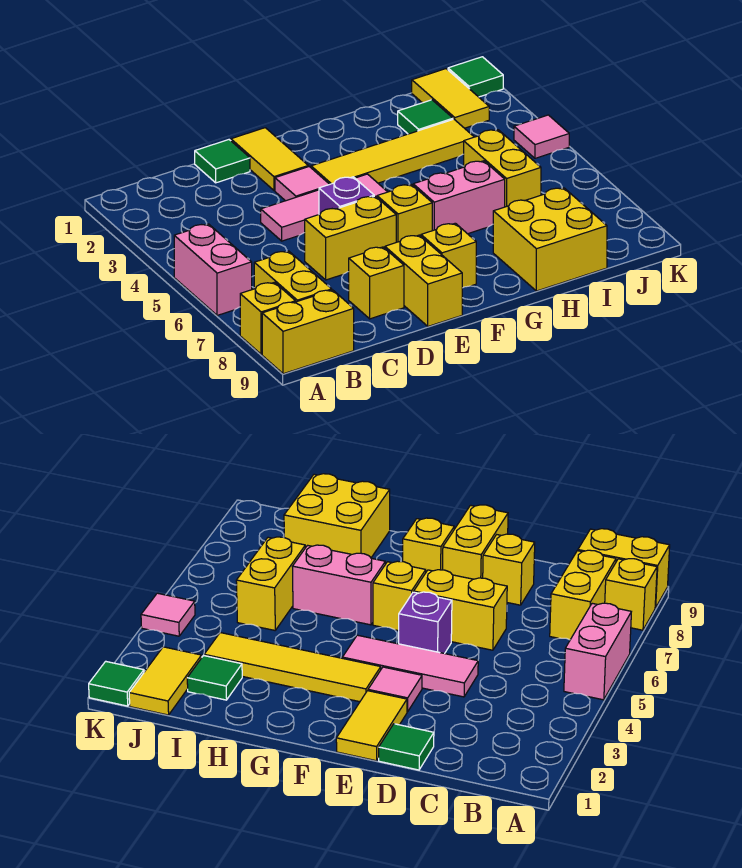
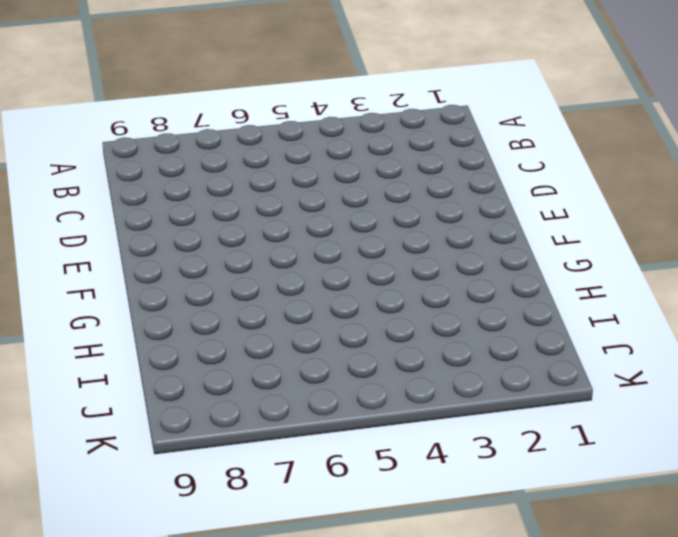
none -> pink brick A5:A6 level 1
none -> yellow brick A8 level 1
none -> yellow brick A9:B9 level 1

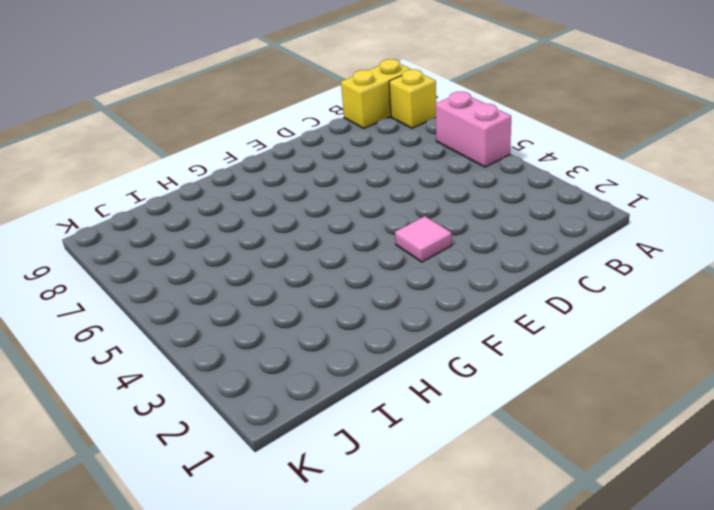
none -> yellow brick B7:B8 level 1
none -> green tile D1 level 1
none -> pink tile D4:F4 level 1

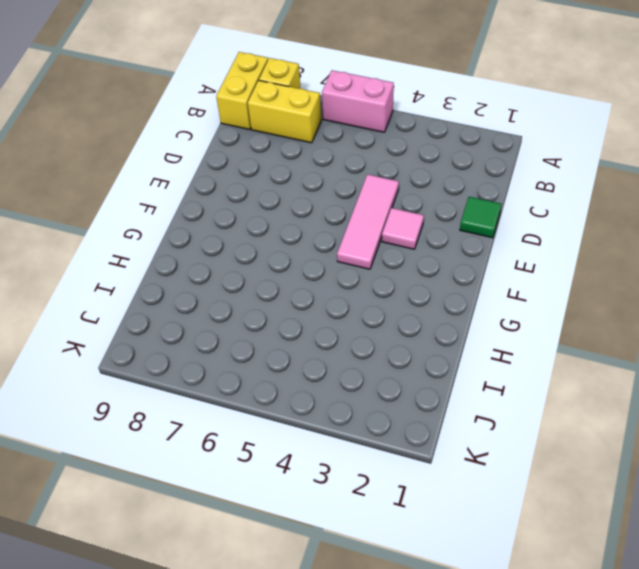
none -> yellow brick D6:E6 level 1
none -> yellow brick D8 level 1
none -> yellow tile E1:E2 level 1

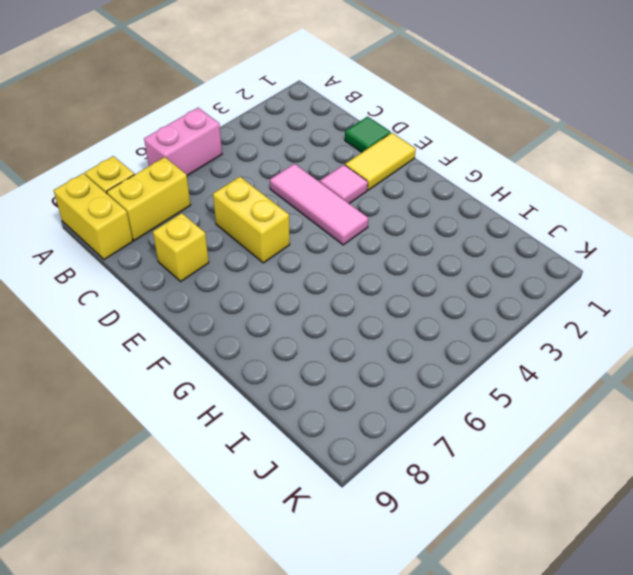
none -> purple brick E5 level 1
none -> yellow brick E8:E9 level 1
none -> yellow tile F3:I3 level 1

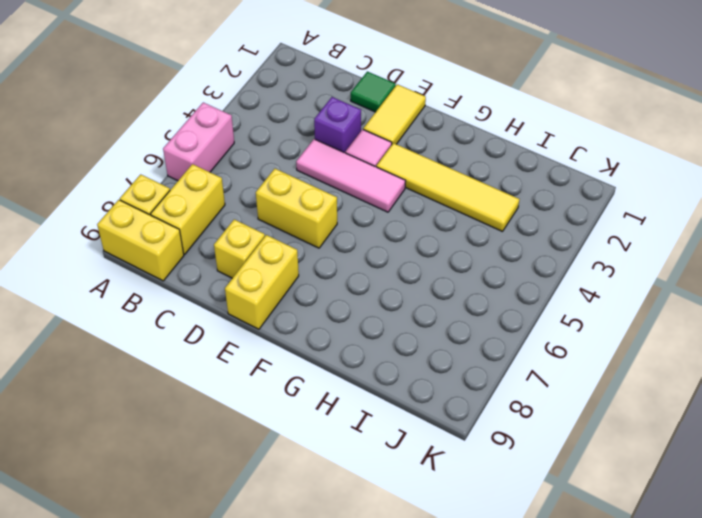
purple brick D3 level 1 -> purple brick E5 level 1
none -> yellow brick F6 level 1
none -> yellow brick F8 level 1
none -> pink brick G6:H6 level 1

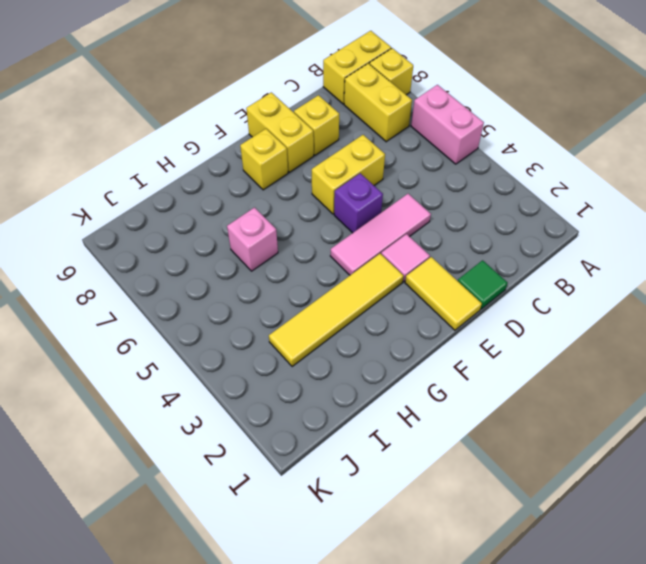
pink brick H6 level 1 -> pink brick G6:H6 level 1
none -> yellow brick F6 level 1
none -> yellow brick H8:I9 level 1
none -> green tile I2 level 1

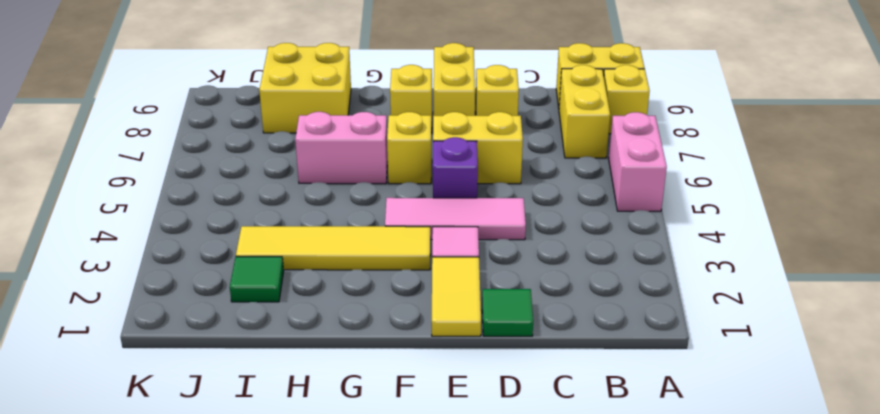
none -> yellow brick I5:I6 level 1
none -> yellow tile J1:J2 level 1
none -> green tile K1 level 1

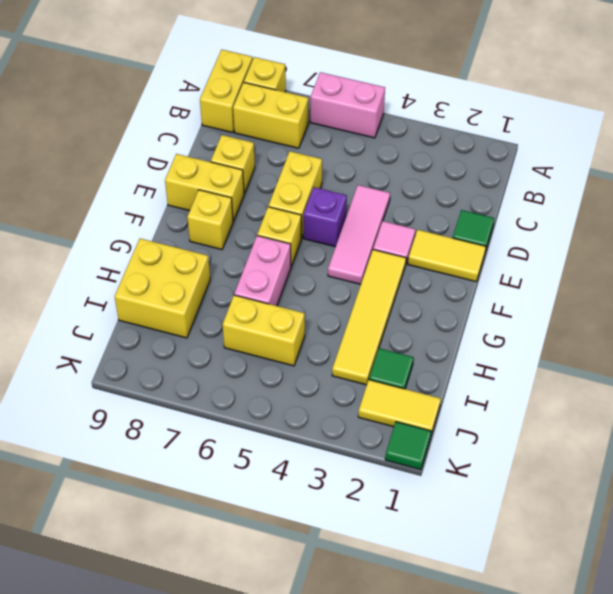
none -> pink tile K4 level 1

